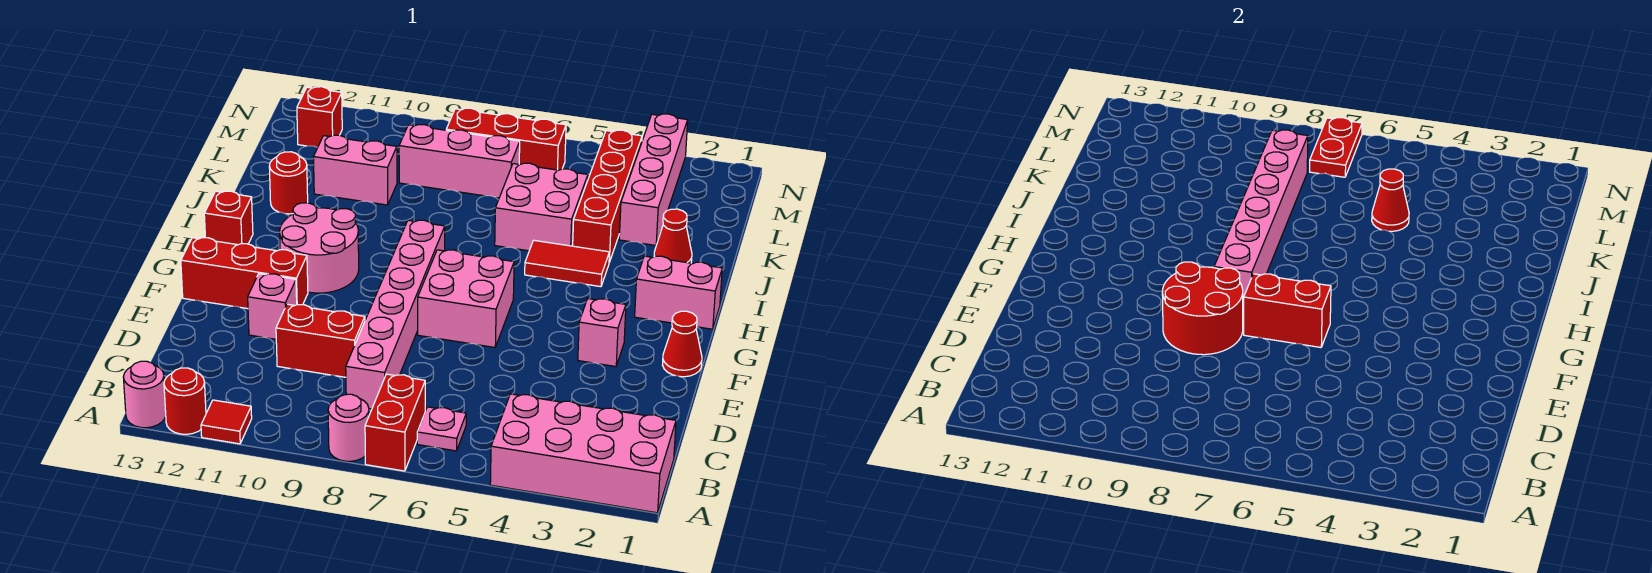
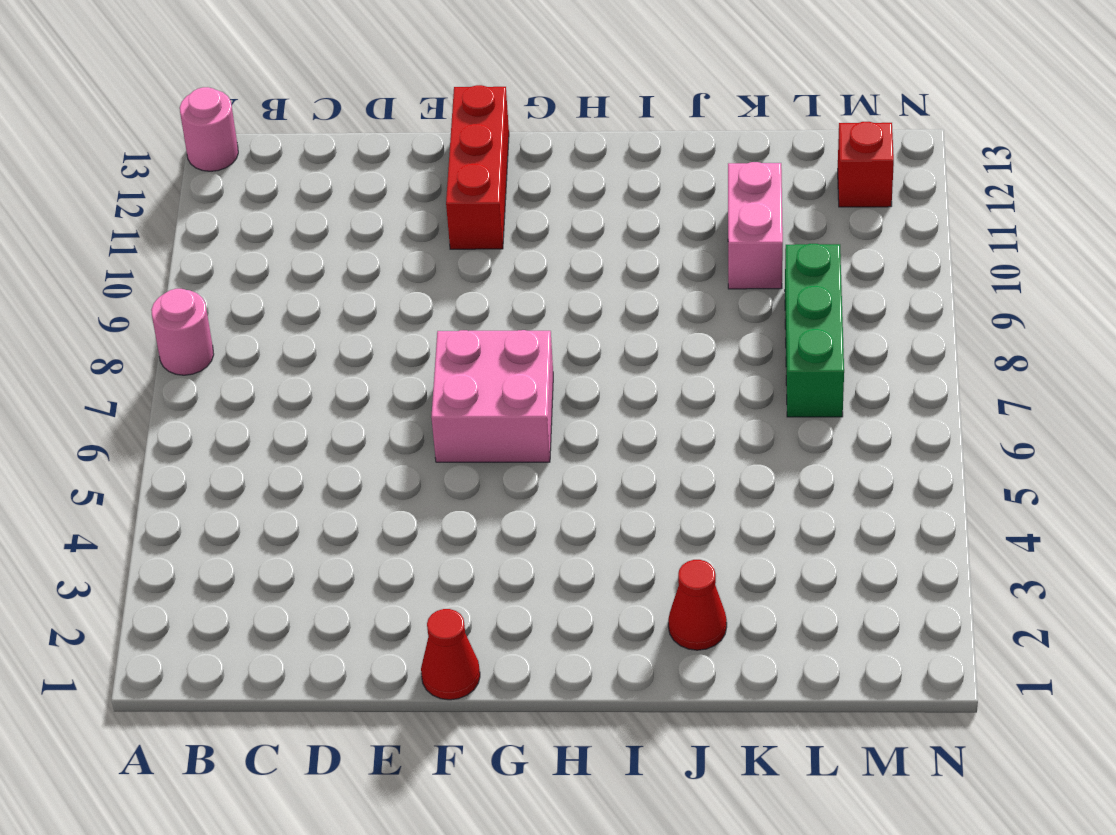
green brick L7:L9 level 1 -> pink brick L7:L9 level 1
none -> pink brick A1:B4 level 1
none -> red brick A7:B7 level 1
none -> red tile A11 level 1
none -> red round brick A12 level 1

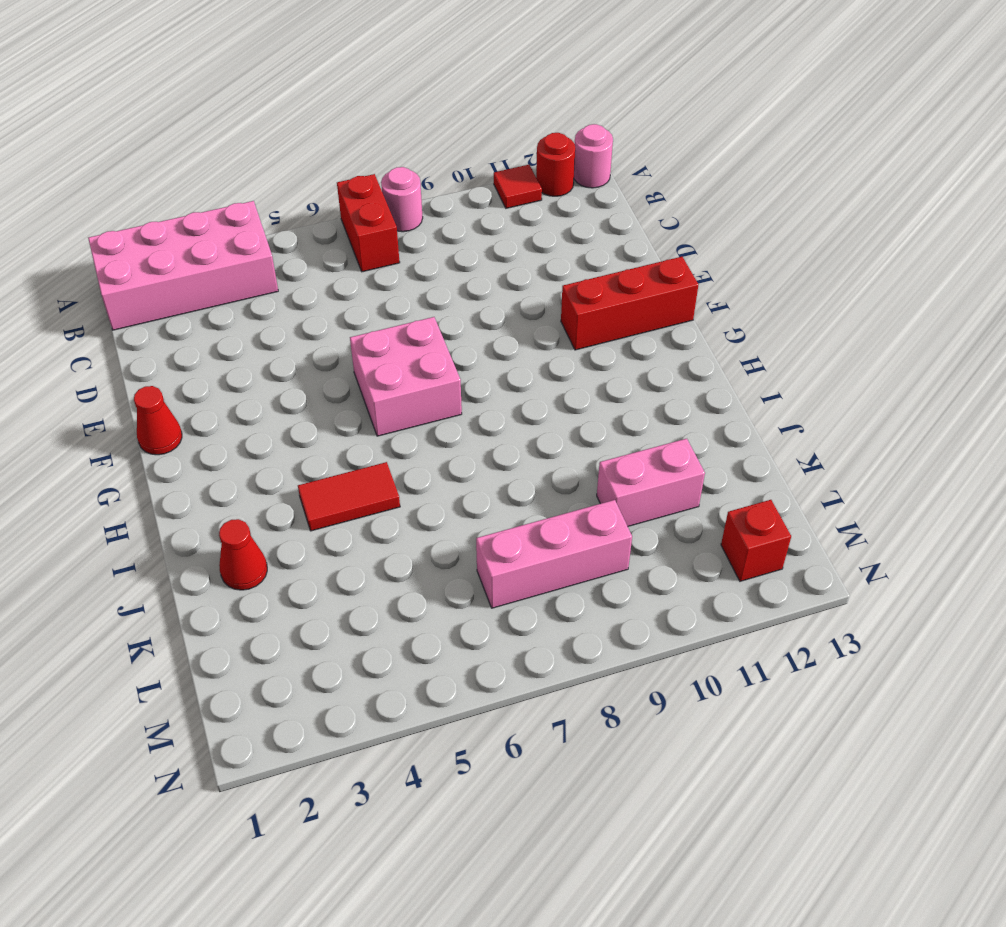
none -> pink plate B6 level 1
none -> pink brick C8:H8 level 1
none -> red brick D9:D10 level 1
none -> pink brick E11 level 1

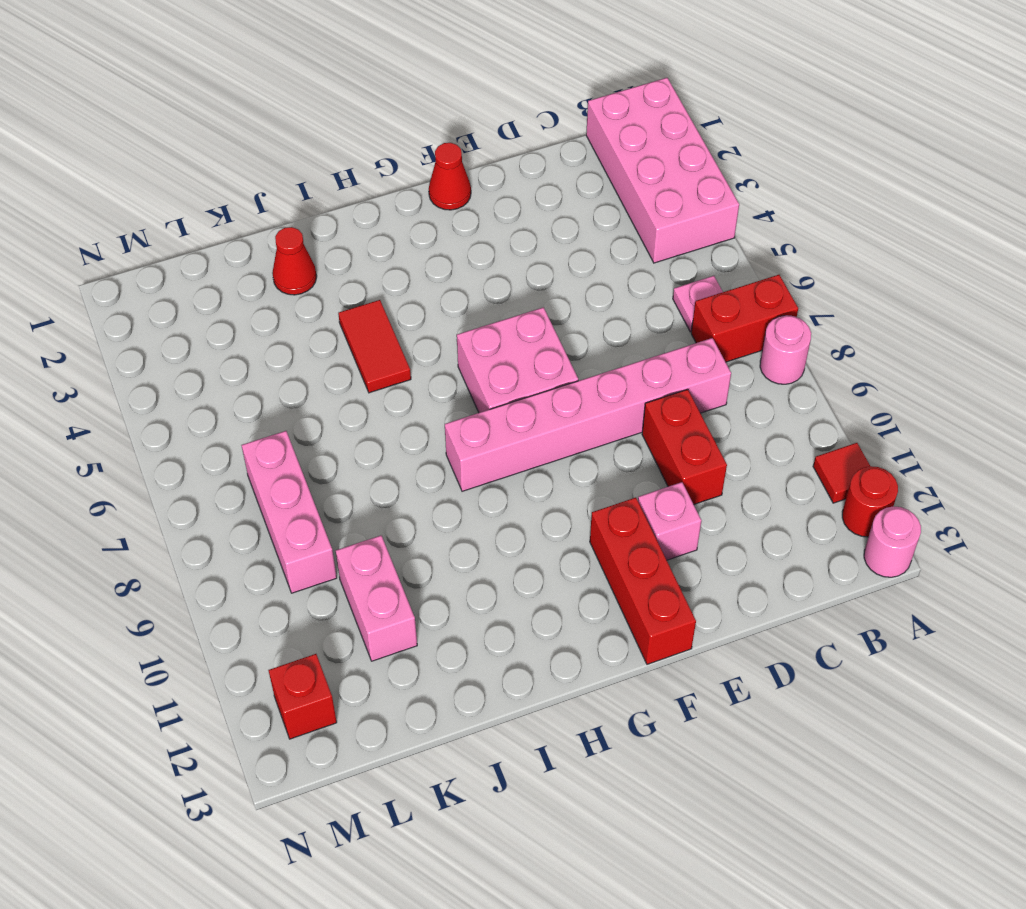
none -> pink brick F3 level 1
none -> pink round brick G10:H11 level 1
none -> pink brick H1:H2 level 1
none -> red brick H13 level 1

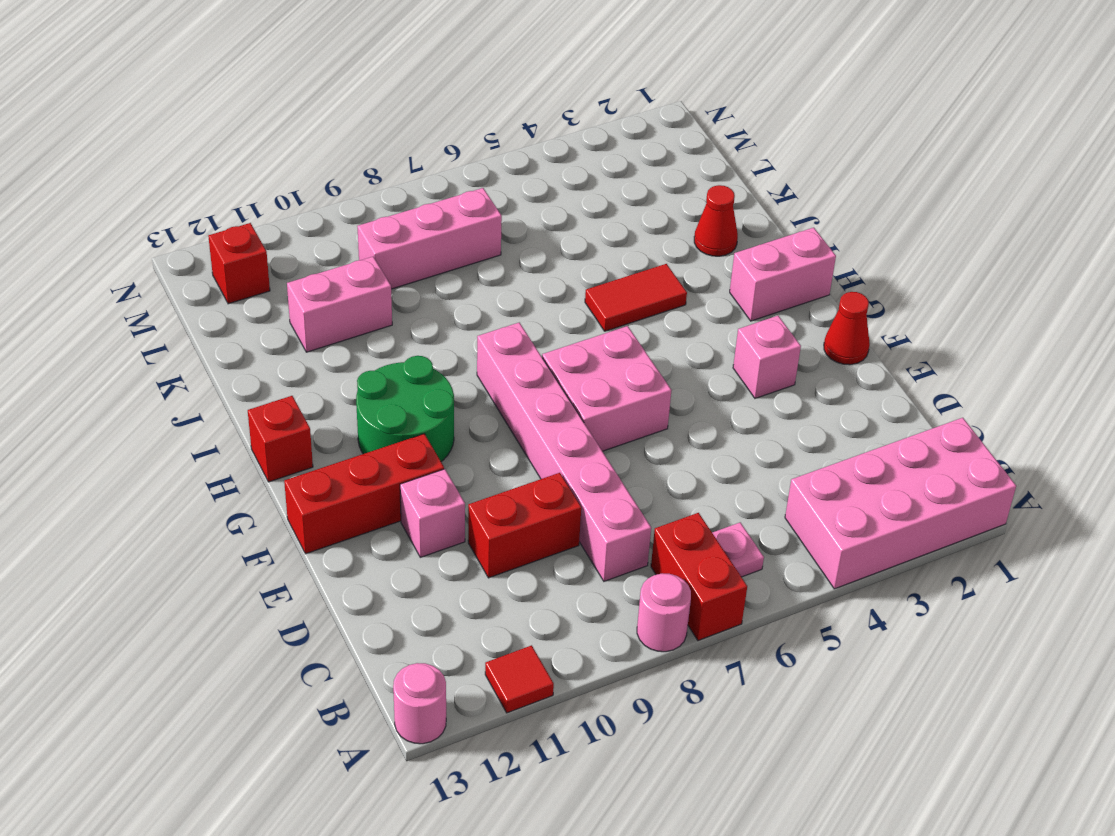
green round brick G10:H11 level 1 -> pink round brick G10:H11 level 1
none -> red round brick A12 level 1
none -> red brick J4:M4 level 1
none -> pink brick J5:K6 level 1
none -> red round brick J12 level 1

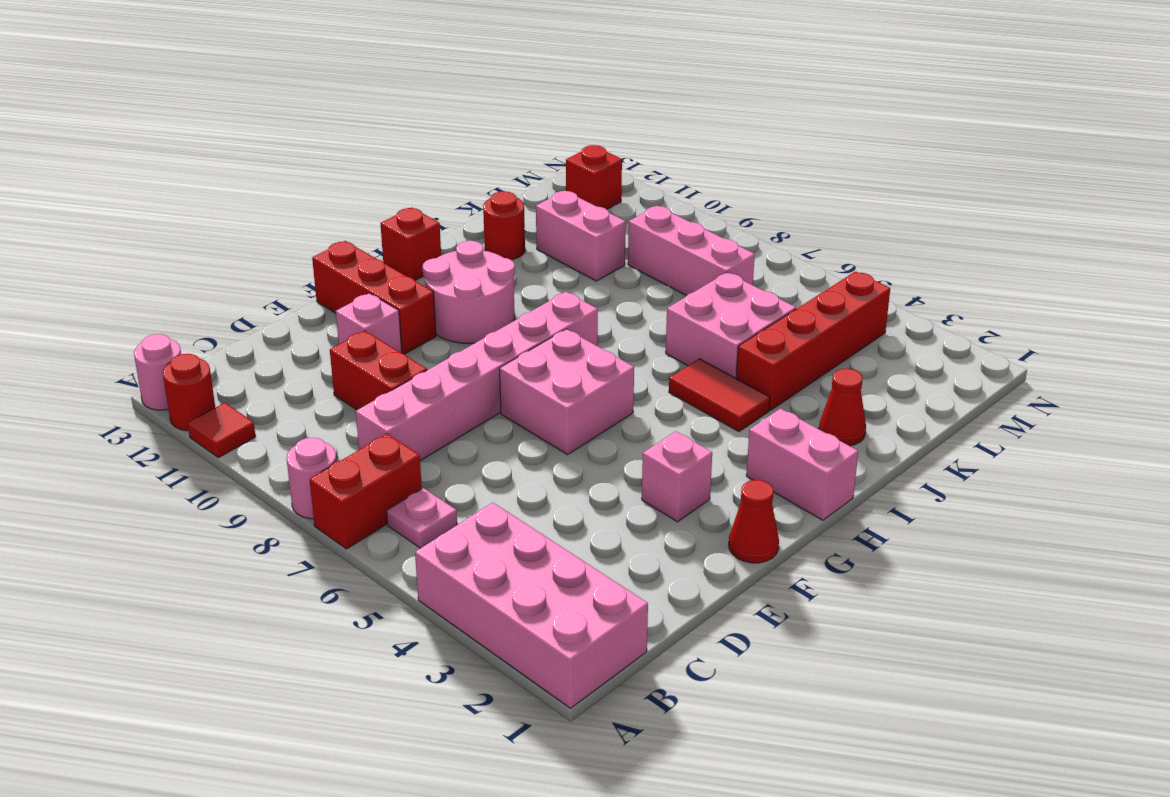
none -> pink brick K3:N3 level 1
none -> red brick M6:M8 level 1
none -> red round brick E8:F9 level 2
none -> red brick F6:F7 level 2

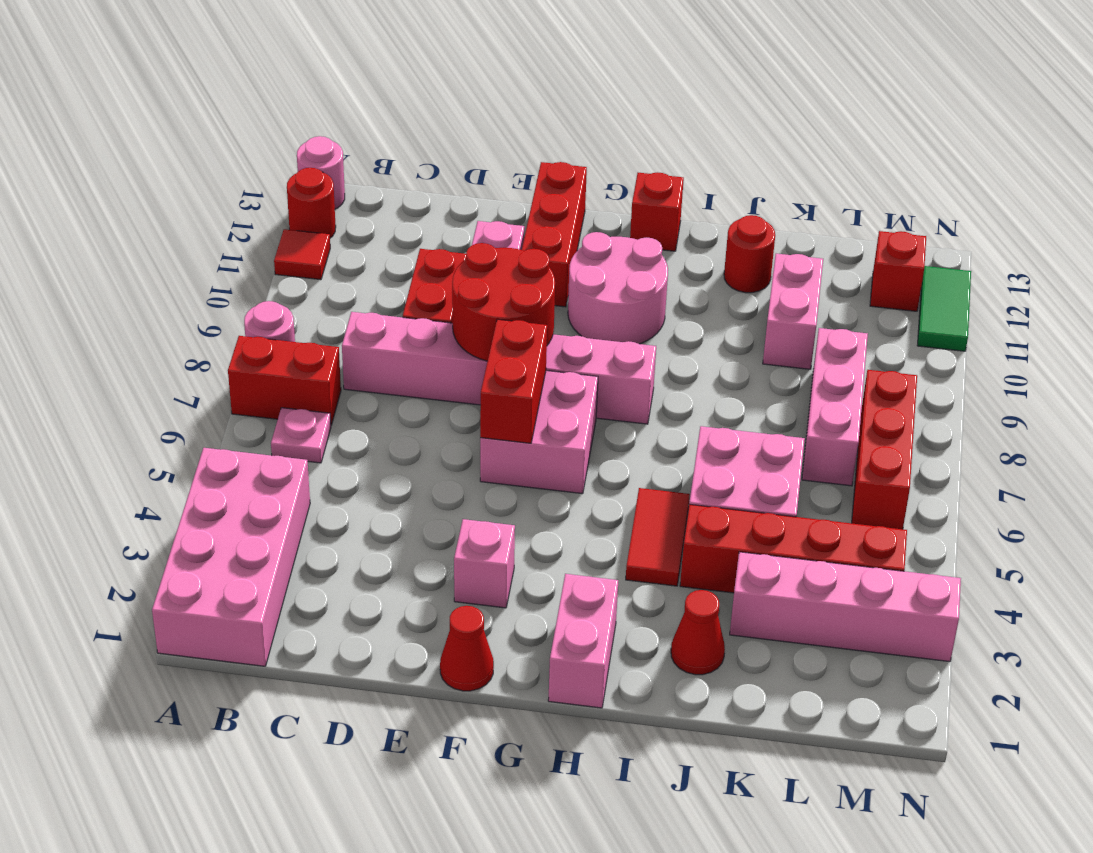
green tile N11:N12 level 1 -> none
none -> pink brick G8:L8 level 2
none -> red cone K5 level 2
none -> red plate M7:N7 level 2

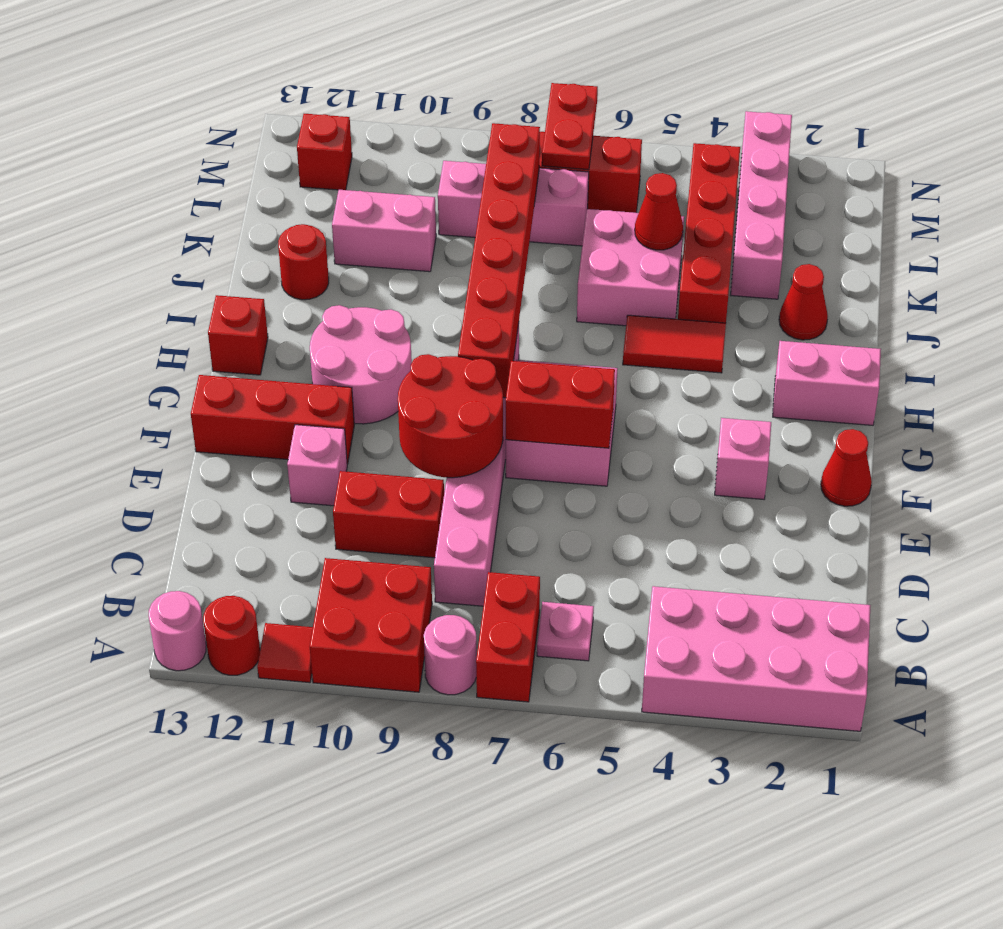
red brick A9:B10 level 1 -> none
red brick G8:L8 level 2 -> pink brick G8:L8 level 2

